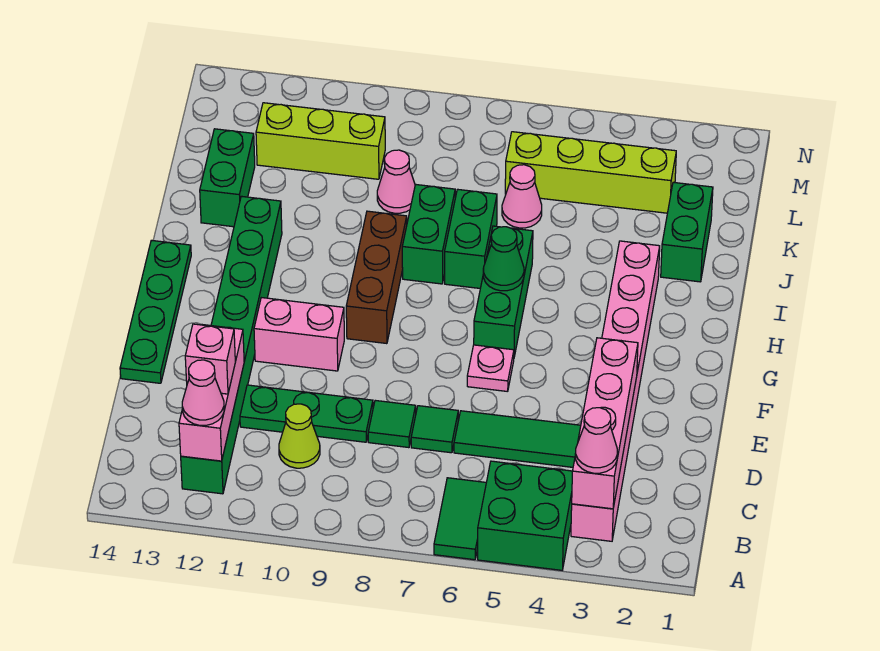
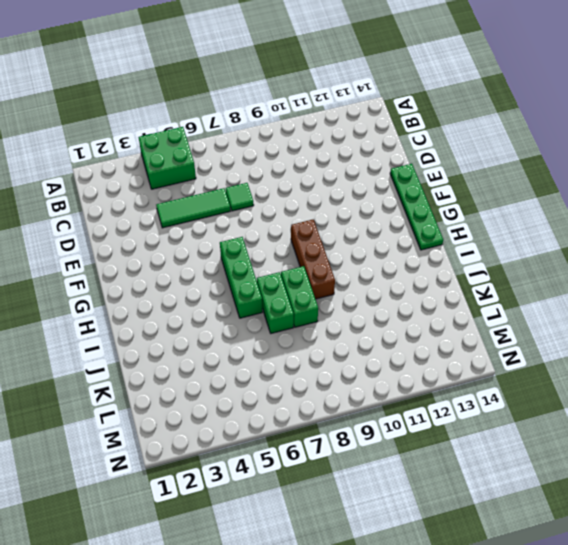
none -> green tile A6:B6 level 1
none -> pink brick B3:I3 level 1
none -> green brick B12:I12 level 1

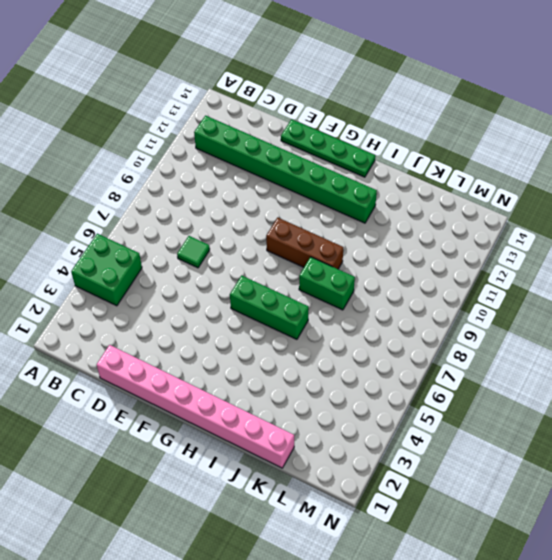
pink brick D1:K1 level 1 -> pink brick B3:I3 level 1
none -> green tile A6:B6 level 1
none -> lime cone C10 level 1
none -> green tile D4:D6 level 1

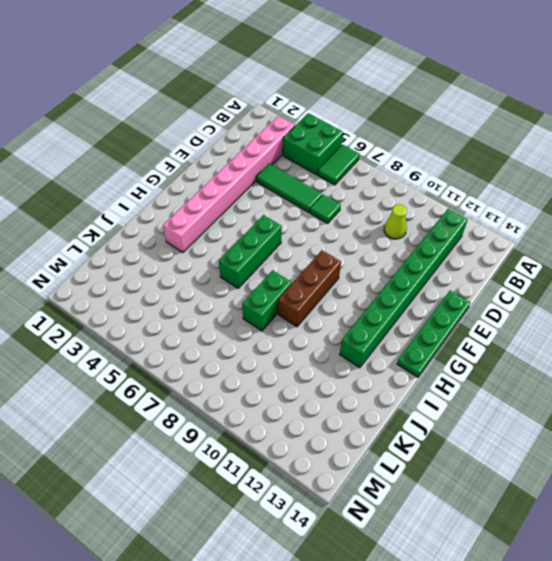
none -> green tile D8 level 1
none -> green plate D9:D11 level 1
none -> pink plate F6 level 1

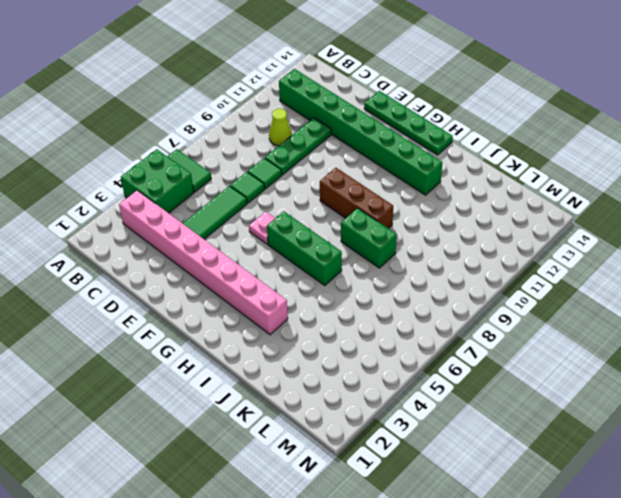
none -> pink brick F10:F11 level 1
none -> green brick I7:J7 level 1
none -> green brick J2:K2 level 1

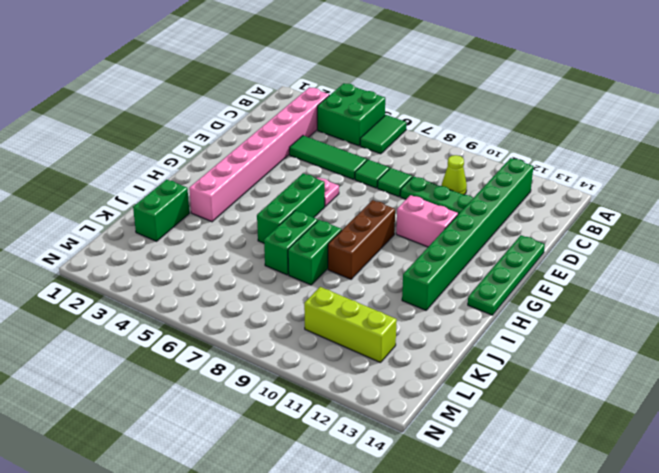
none -> green brick J13:K13 level 1
none -> pink cone K6 level 1
none -> pink cone K9 level 1

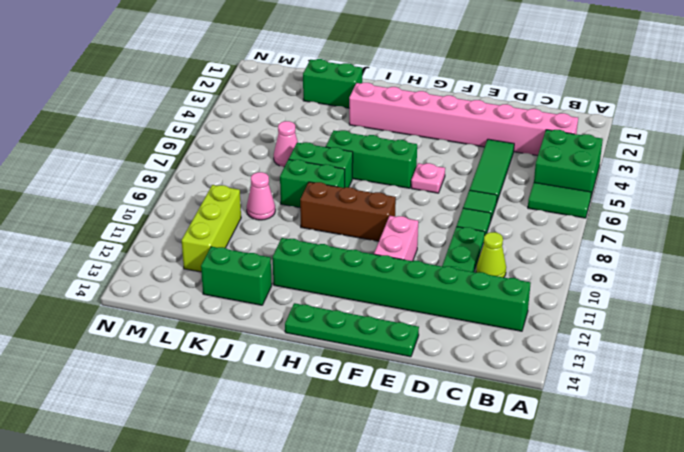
none -> lime brick L3:L6 level 1
none -> pink brick B3:E3 level 2
none -> pink brick B12:D12 level 2

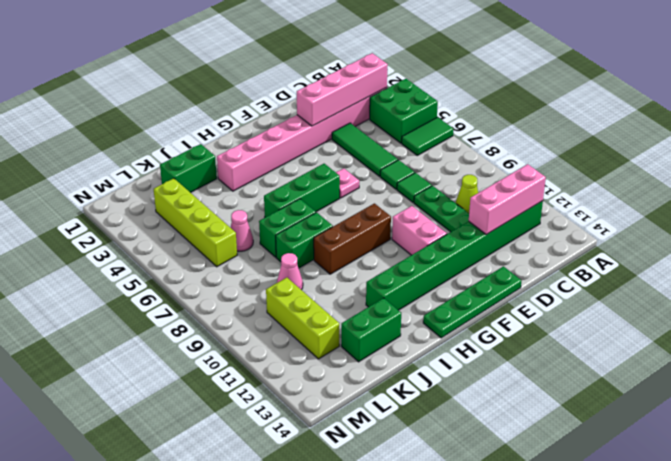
none -> green cone H6 level 2
none -> pink cone B3 level 3
none -> pink cone B12 level 3

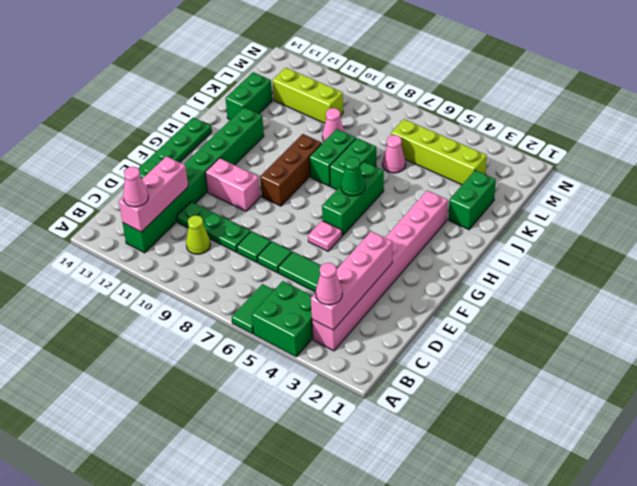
none -> pink brick C12 level 3

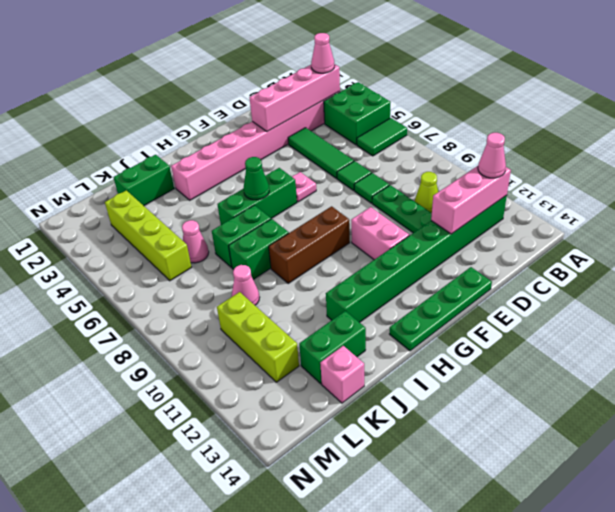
pink brick K14 level 1 -> pink brick C12 level 3

